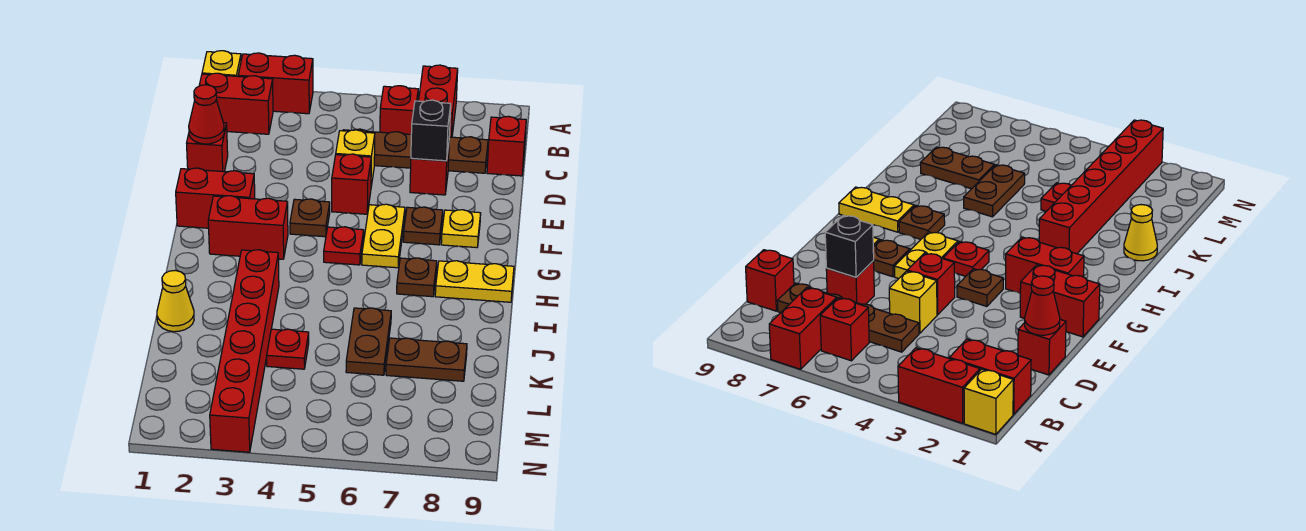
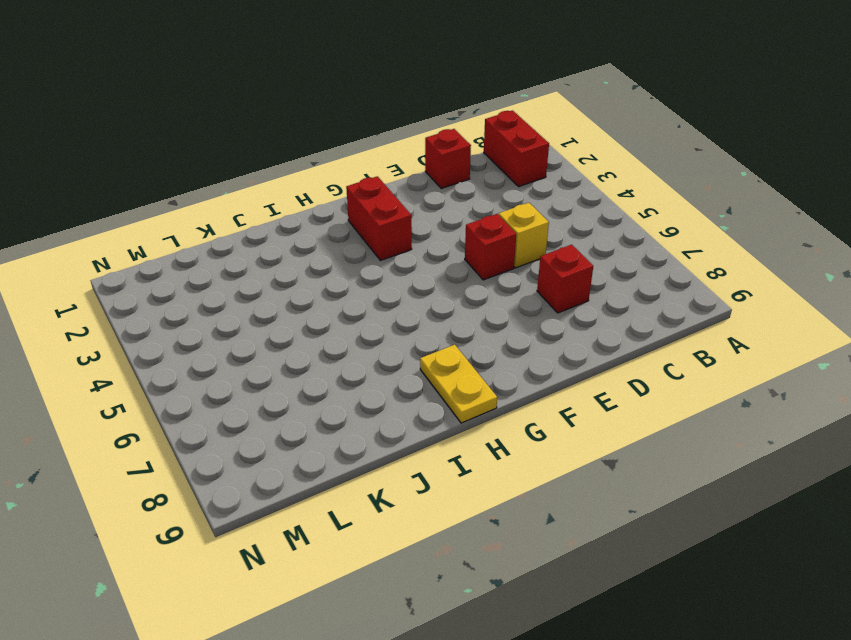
none -> yellow brick A1 level 1
none -> red brick A2:A3 level 1
none -> red brick A7:B7 level 1

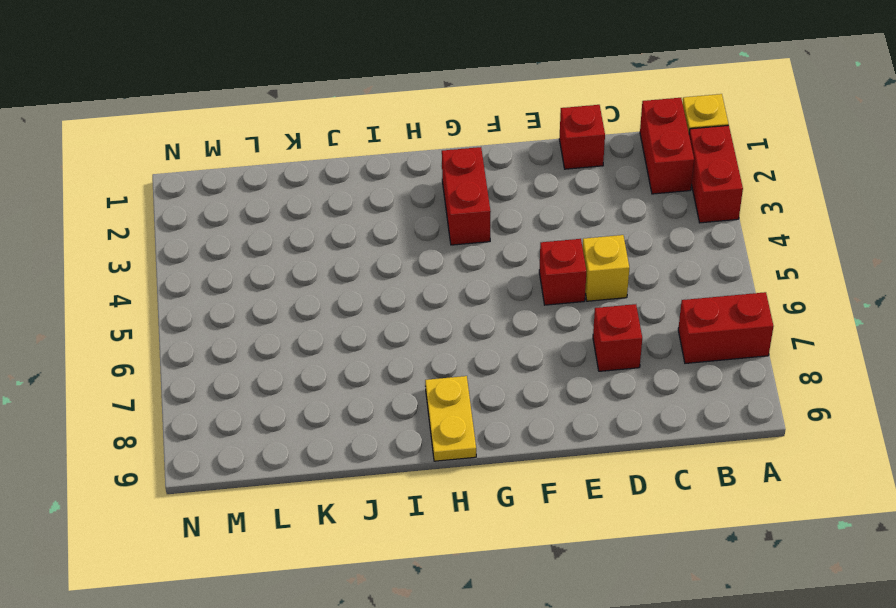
none -> red brick B6 level 1
none -> brown plate C5:C8 level 1
none -> red brick C9 level 1

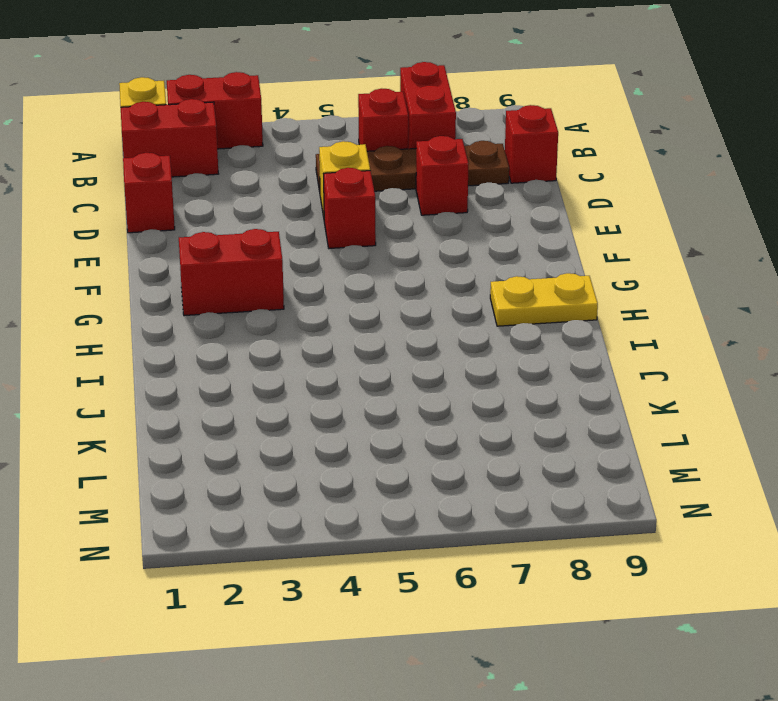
none -> red brick F1:F2 level 1
none -> brown plate F4 level 1
none -> yellow plate F6:G6 level 1

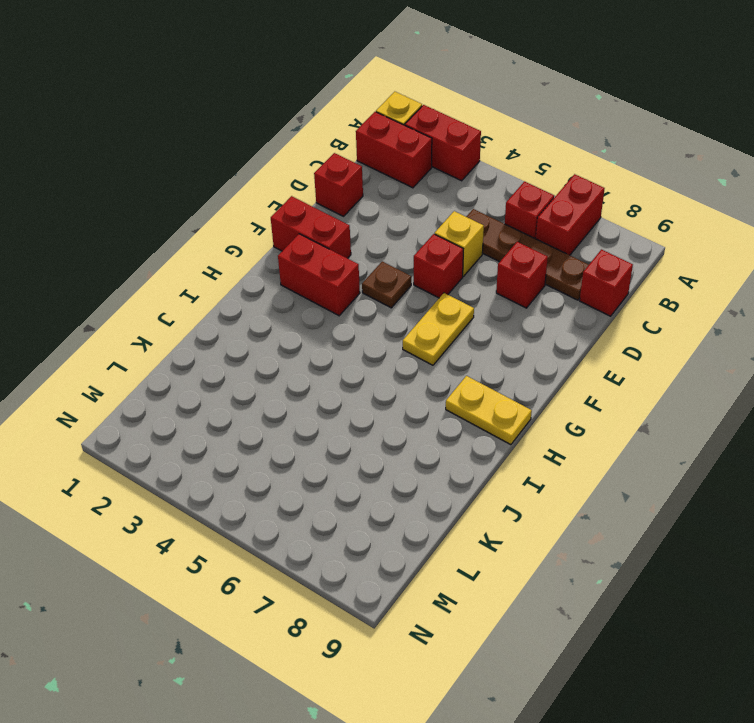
none -> brown plate F7 level 1
none -> yellow plate F8 level 1
none -> red plate G5 level 1

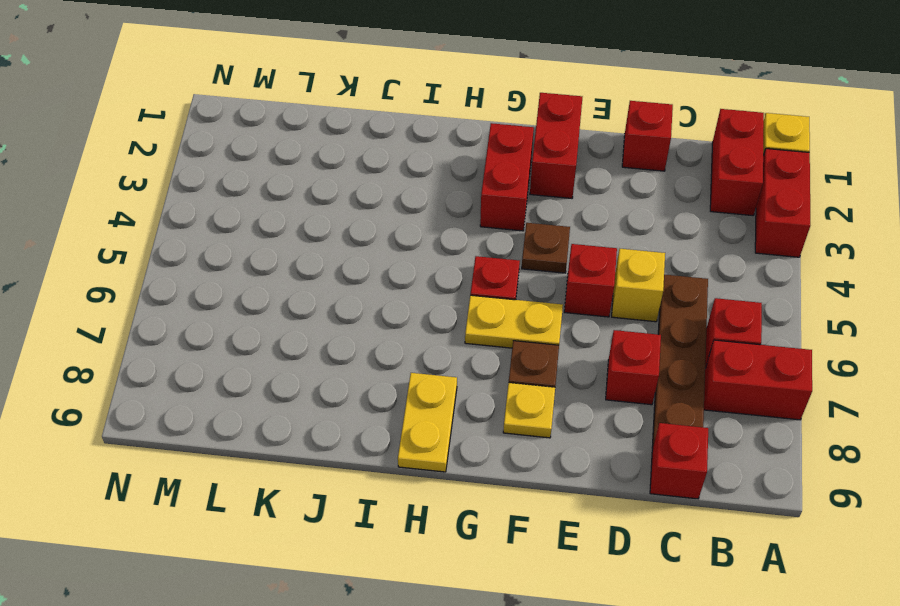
none -> brown plate H7 level 1
none -> red brick I3:N3 level 1
none -> yellow cone J1 level 1

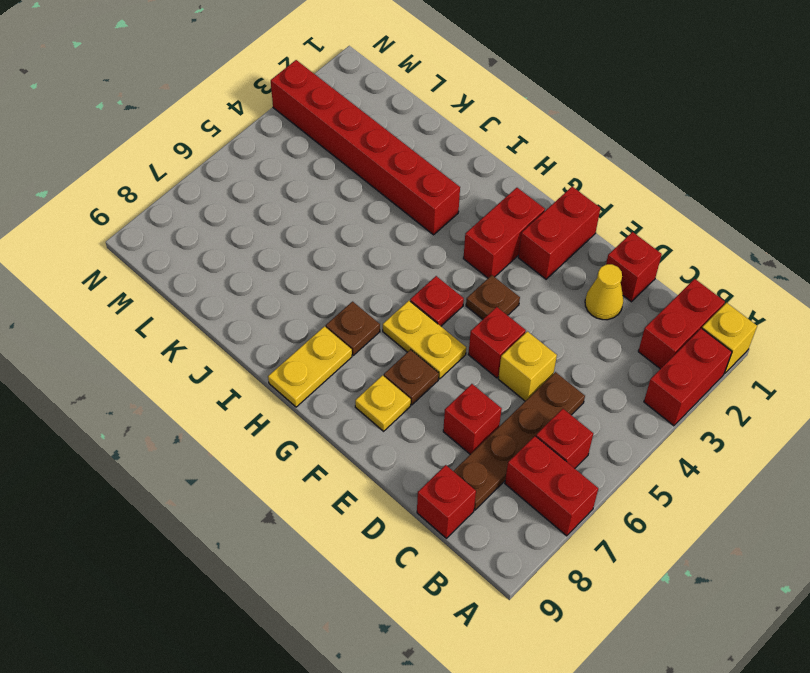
yellow cone D2 level 1 -> yellow cone J1 level 1
none -> brown plate J6:K6 level 1
none -> red plate K4 level 1
none -> brown plate K7:K8 level 1

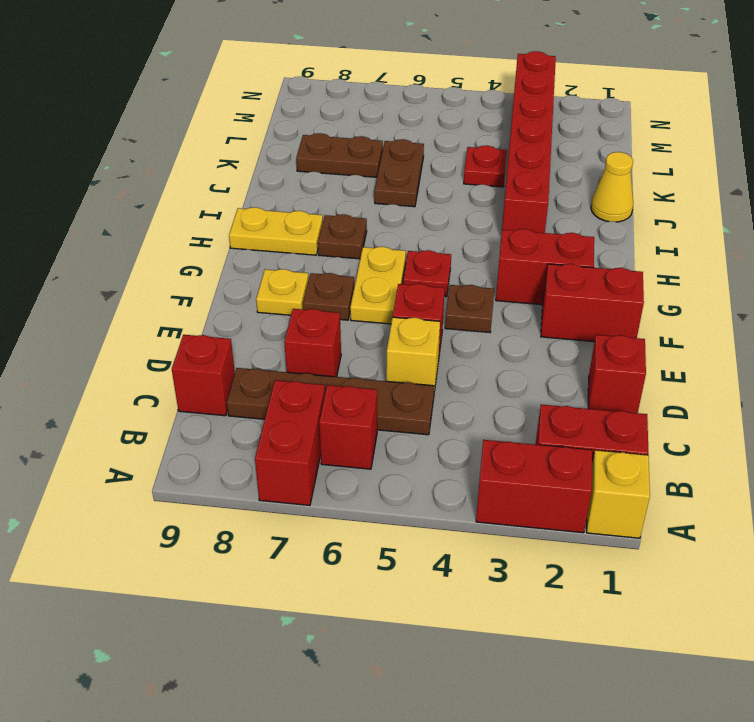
none -> red cone D1 level 2
none -> black brick D7 level 2

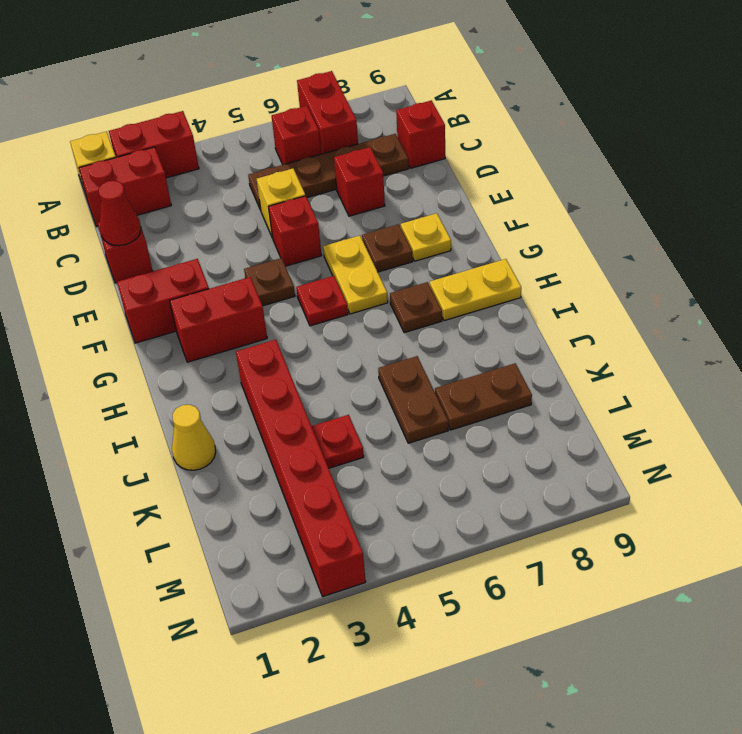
none -> black brick D7 level 2

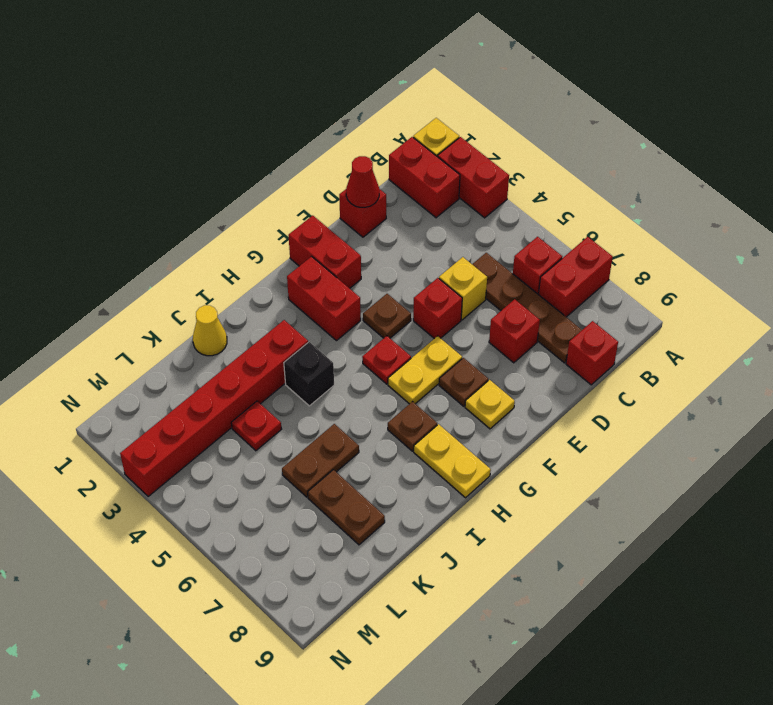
black brick I4 level 1 -> black brick D7 level 2

